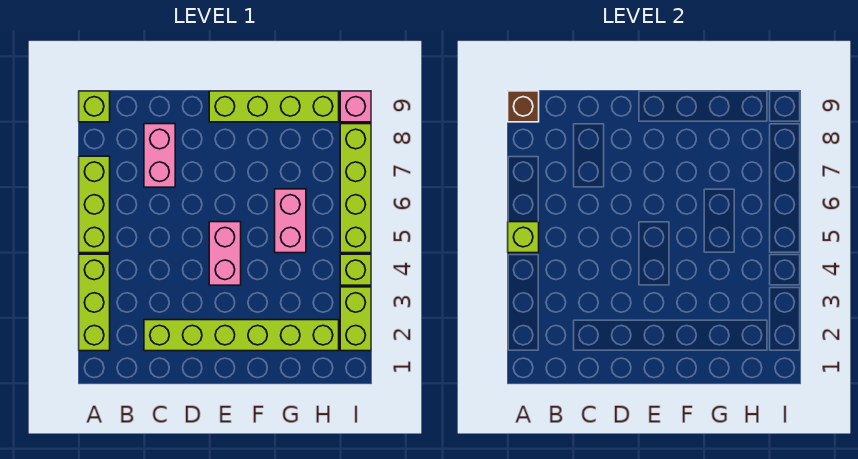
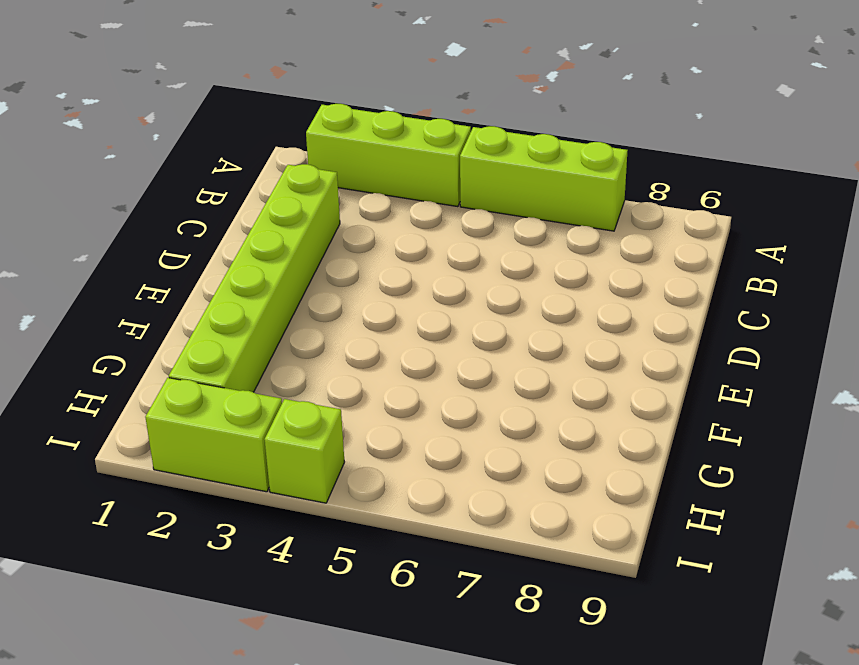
none -> lime brick A9 level 1
none -> pink brick C7:C8 level 1
none -> pink brick E4:E5 level 1

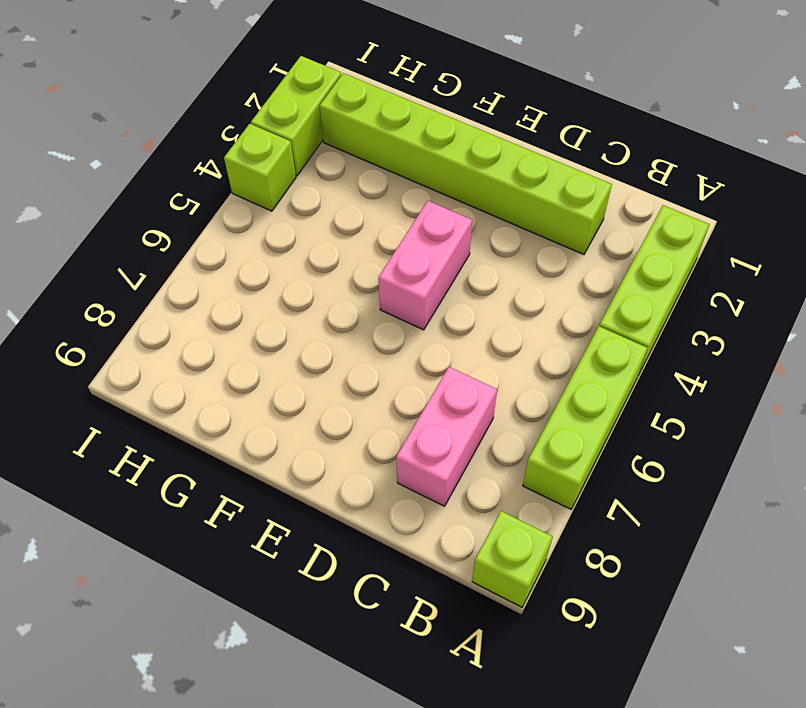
none -> lime brick E9:H9 level 1
none -> pink brick G5:G6 level 1
none -> lime brick I5:I8 level 1

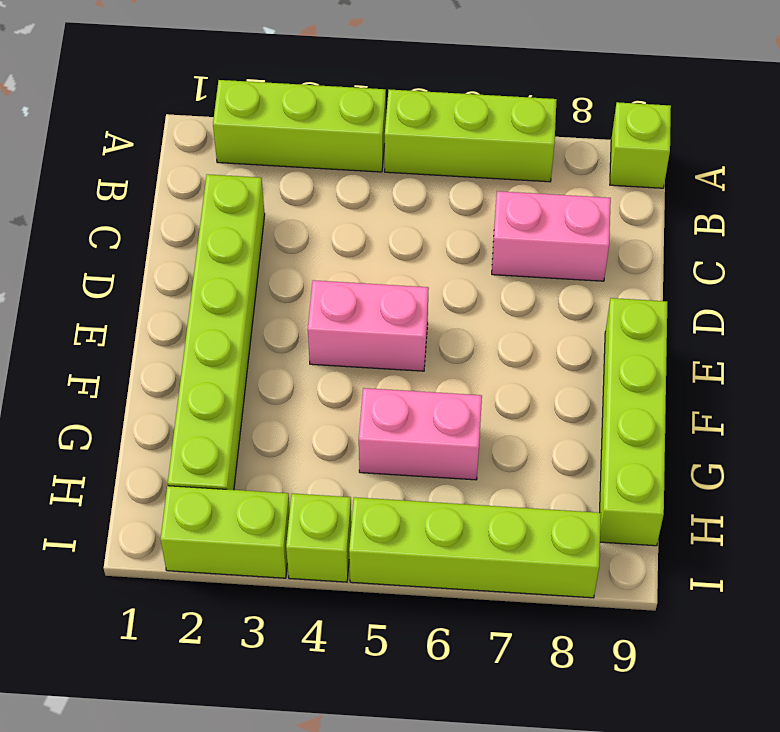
none -> pink brick I9 level 1
none -> lime brick A5 level 2
none -> brown brick A9 level 2

